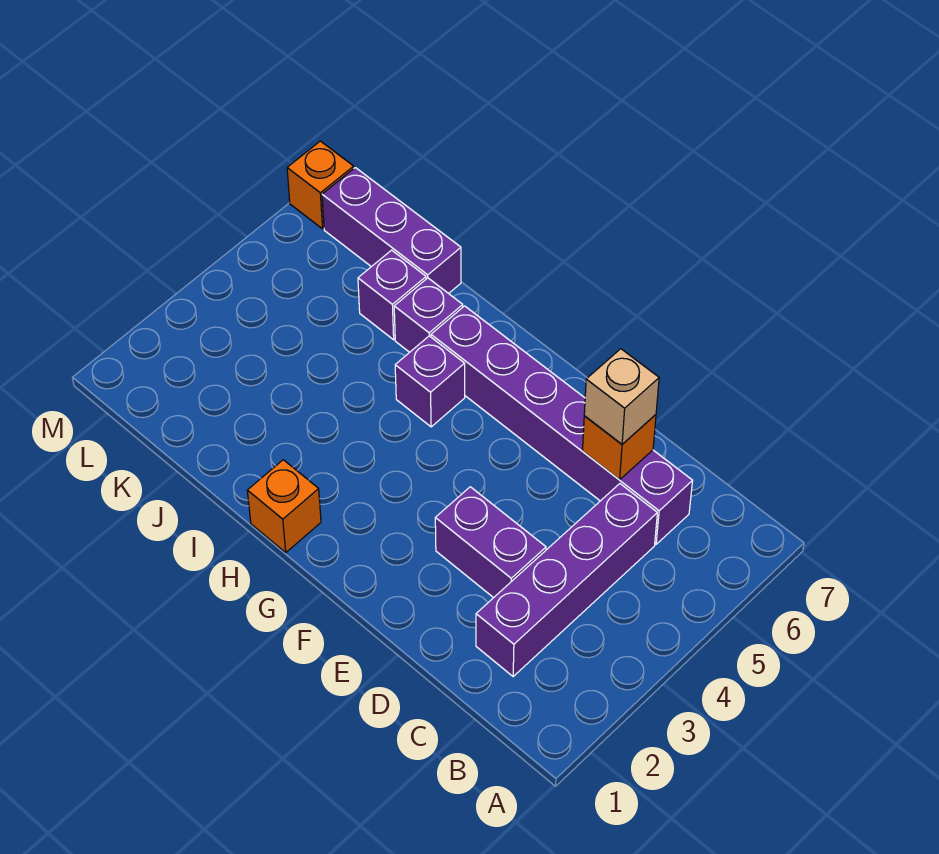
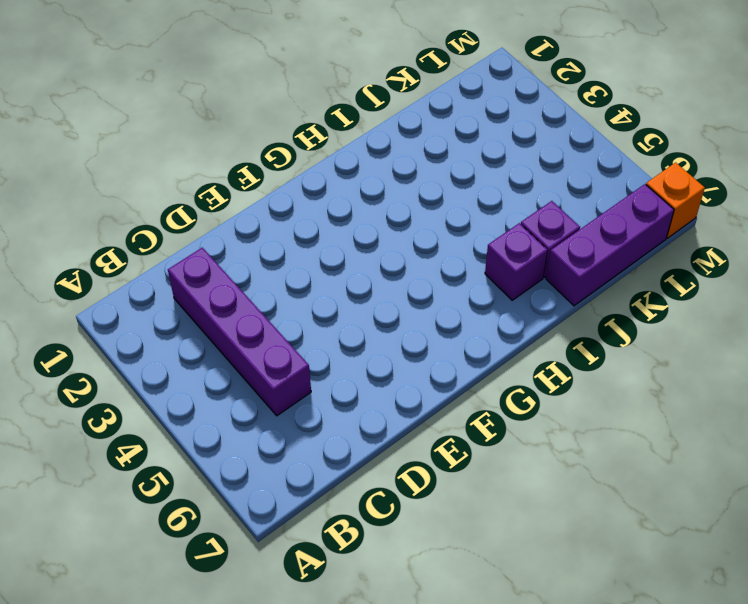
none -> purple brick C6:H6 level 1
none -> purple brick D3:E3 level 1

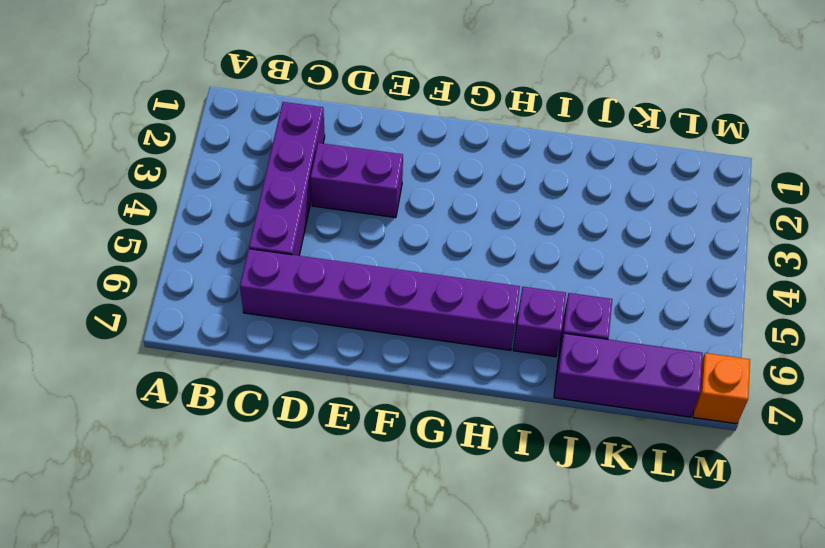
none -> orange brick H1 level 1
none -> purple brick H5 level 1

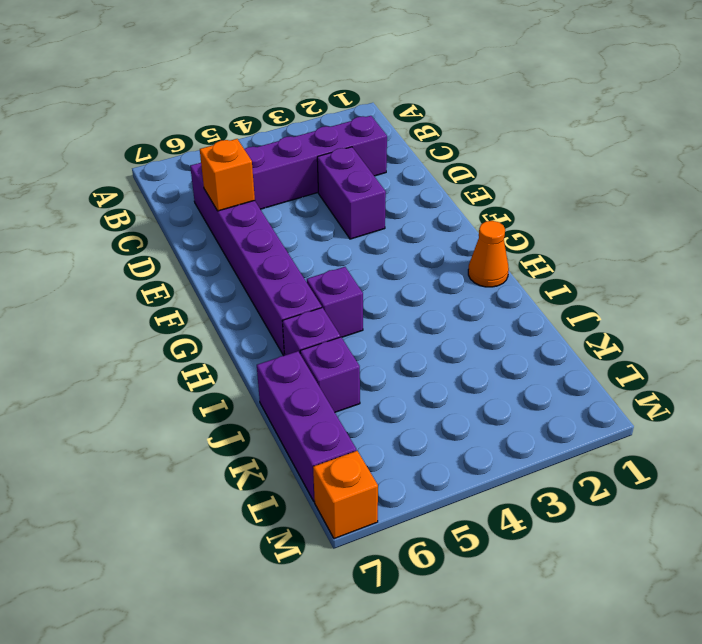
orange cone H1 level 1 -> orange brick H1 level 1
none -> tan brick D6 level 3

